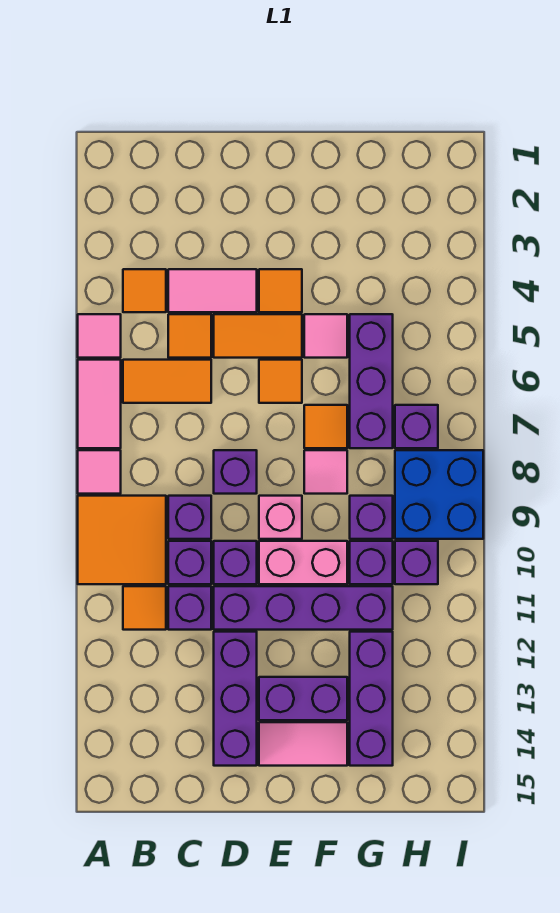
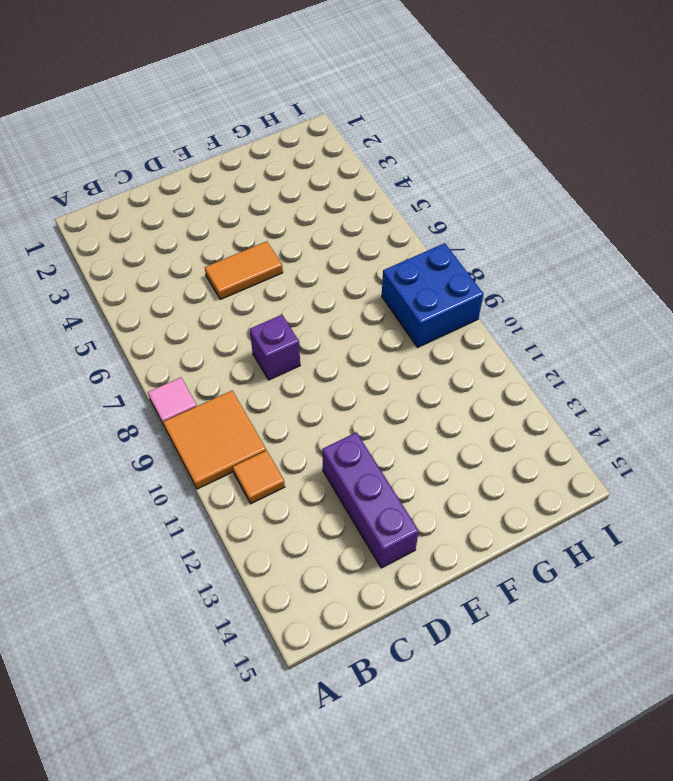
none -> pink tile A5 level 1
none -> pink tile A6:A7 level 1
none -> orange tile B4 level 1
none -> orange tile B6:C6 level 1

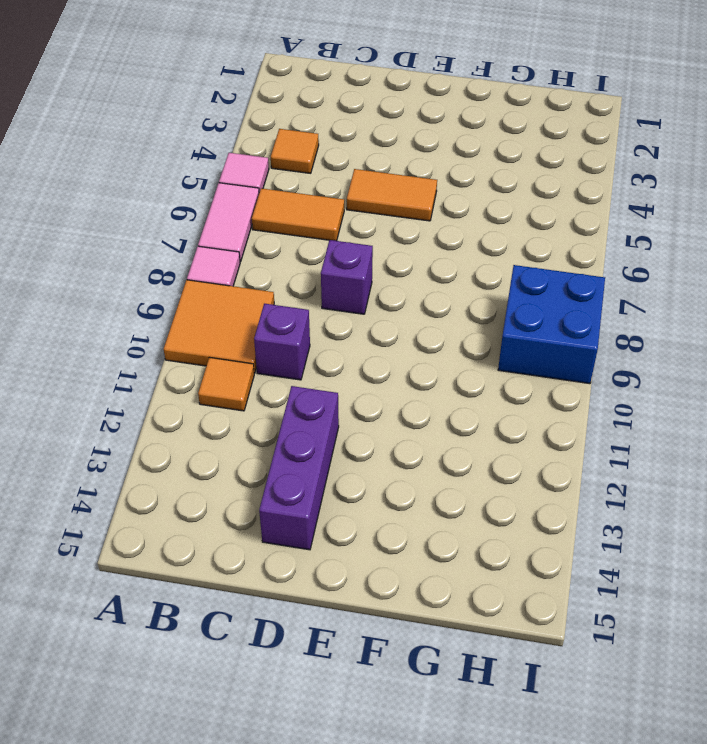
none -> pink tile C4:D4 level 1
none -> orange tile C5 level 1
none -> purple brick C9 level 1
none -> purple brick C11 level 1

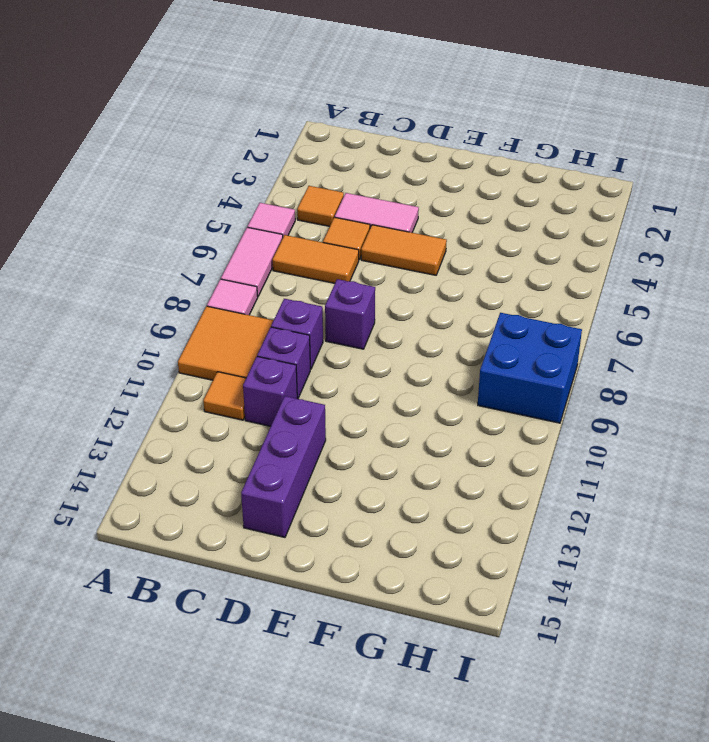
none -> purple brick D10 level 1
none -> purple brick D11:G11 level 1
none -> orange tile E4 level 1
none -> orange tile E6 level 1

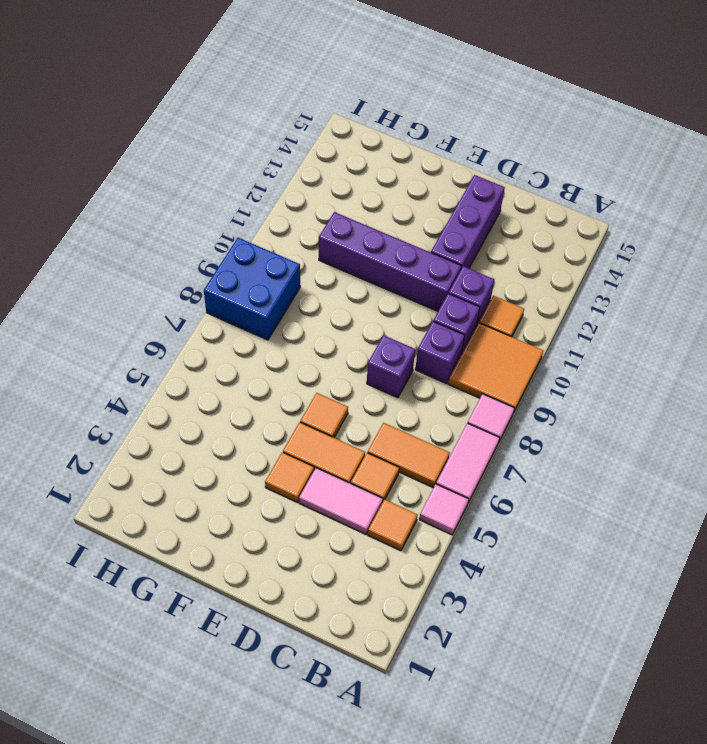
none -> purple brick D10 level 1
none -> pink brick E9 level 1
none -> pink brick E10:F10 level 1
none -> purple brick E13:F13 level 1

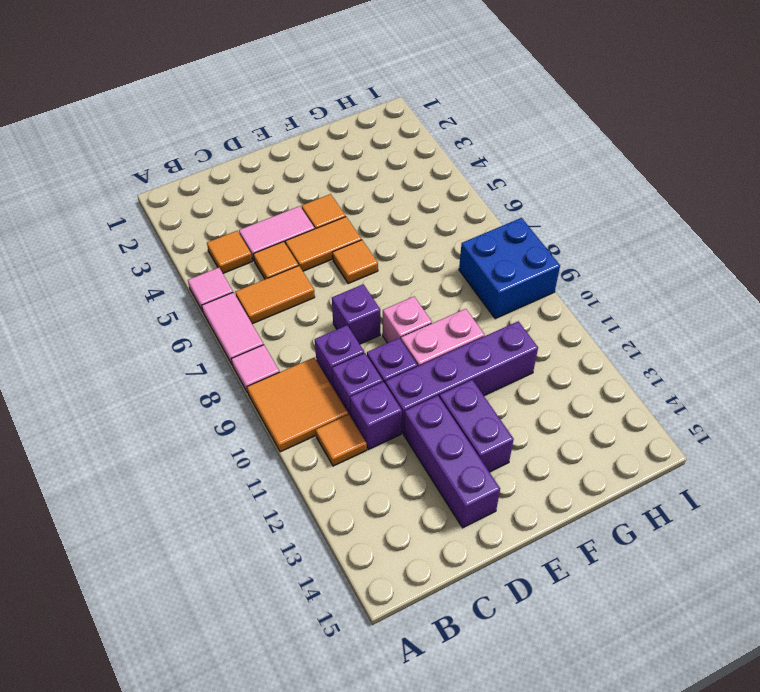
purple brick E12:E13 level 1 -> purple brick E13:F13 level 1
none -> pink tile E14:F14 level 1
none -> pink tile F5 level 1
none -> orange tile F7 level 1
none -> pink tile F8 level 1

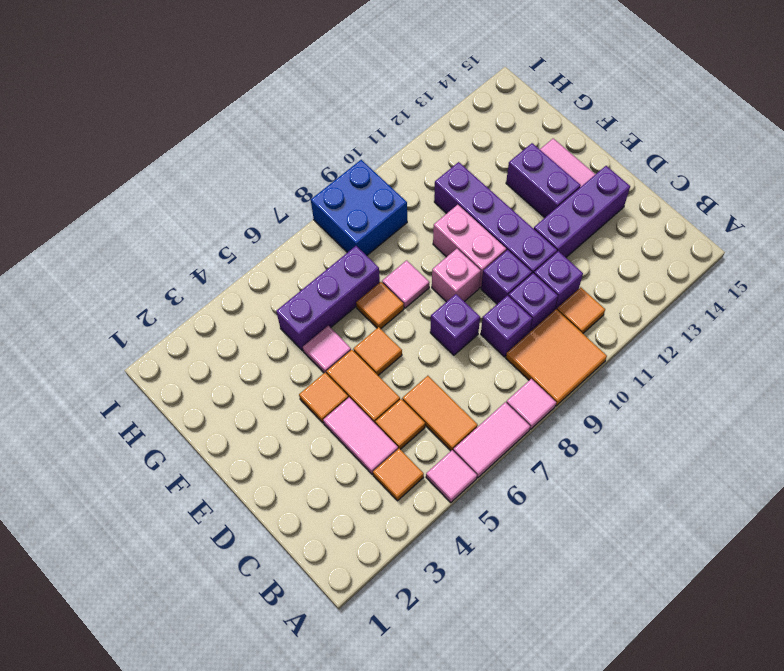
none -> purple brick G9 level 1
none -> purple brick G10 level 1
none -> purple brick G12:G14 level 1
none -> purple brick H7 level 1

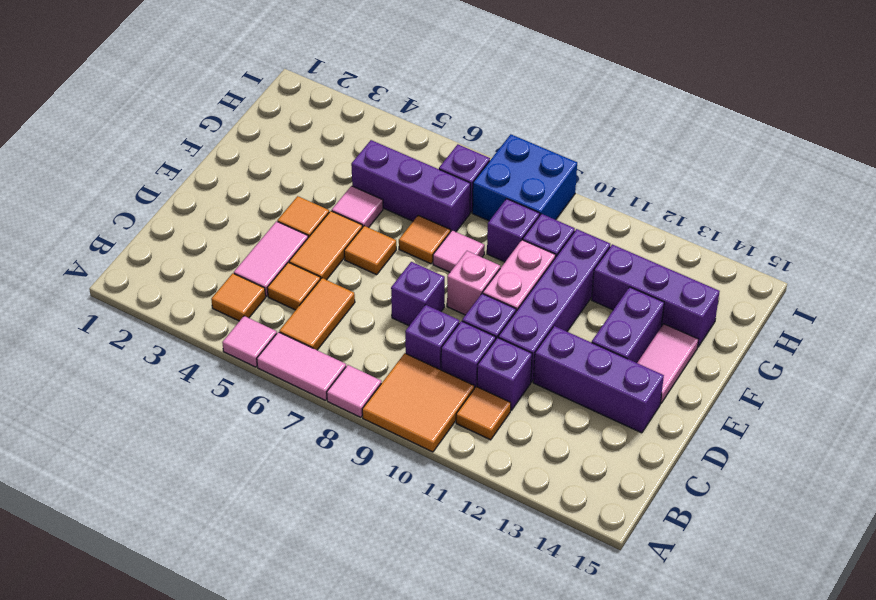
none -> purple brick H10 level 1

